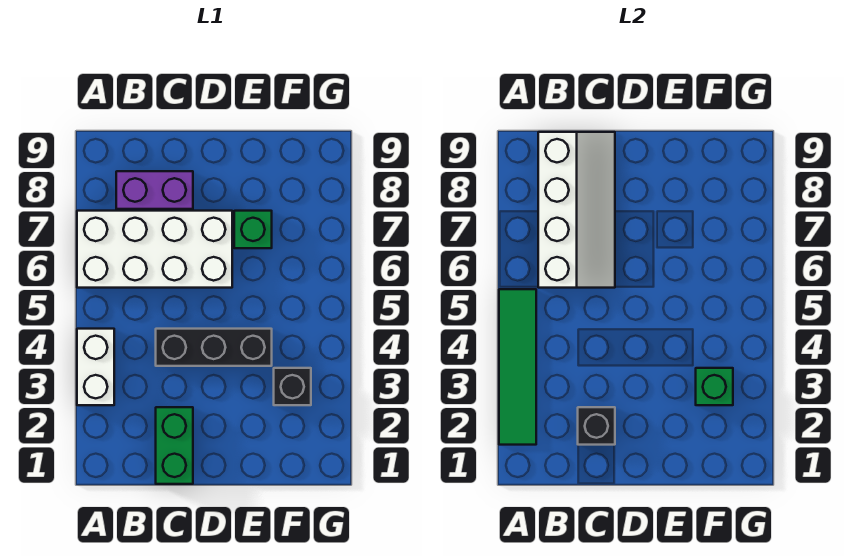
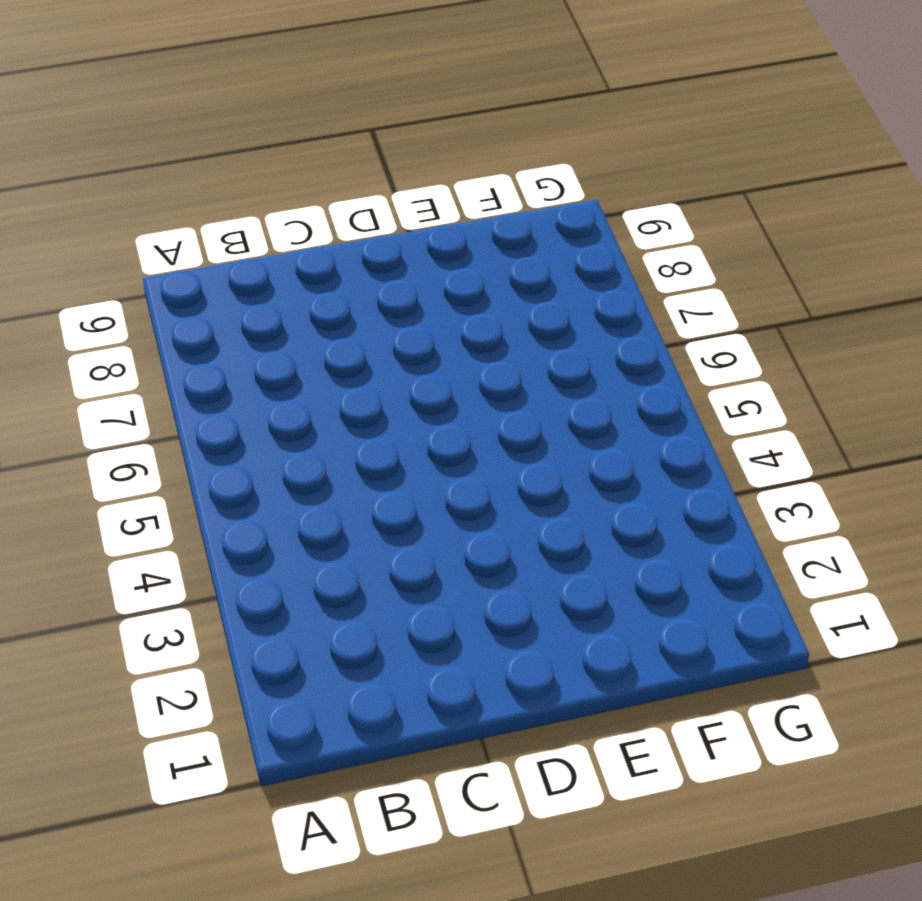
none -> white brick A3:A4 level 1
none -> white brick A6:D7 level 1

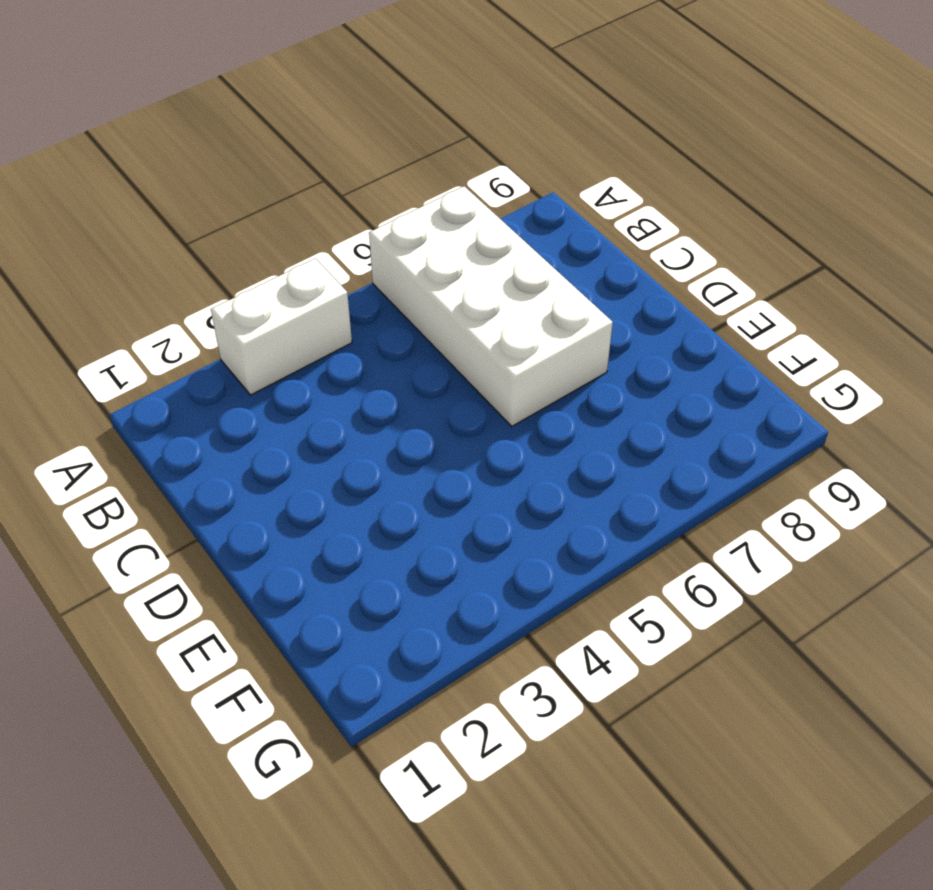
none -> purple brick B8:C8 level 1
none -> green brick C1:C2 level 1

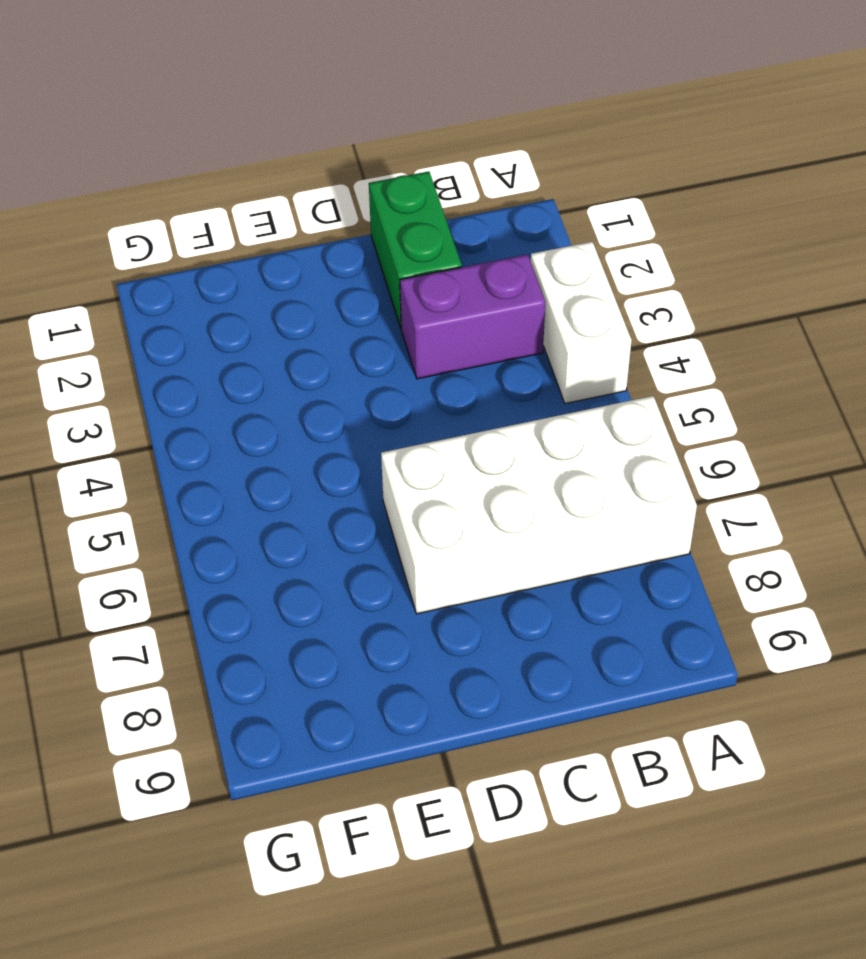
purple brick B3:C3 level 1 -> purple brick B8:C8 level 1
none -> black brick C4:E4 level 1
none -> green brick E7 level 1

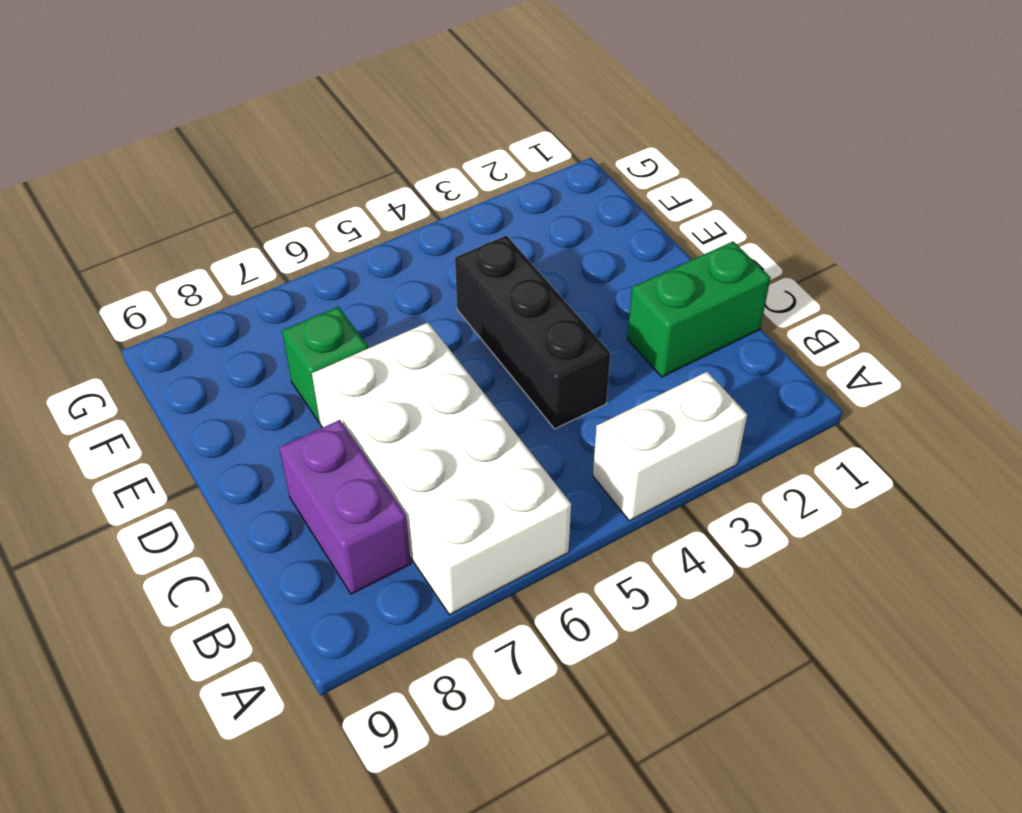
none -> black brick F3 level 1
none -> green tile A2:A5 level 2

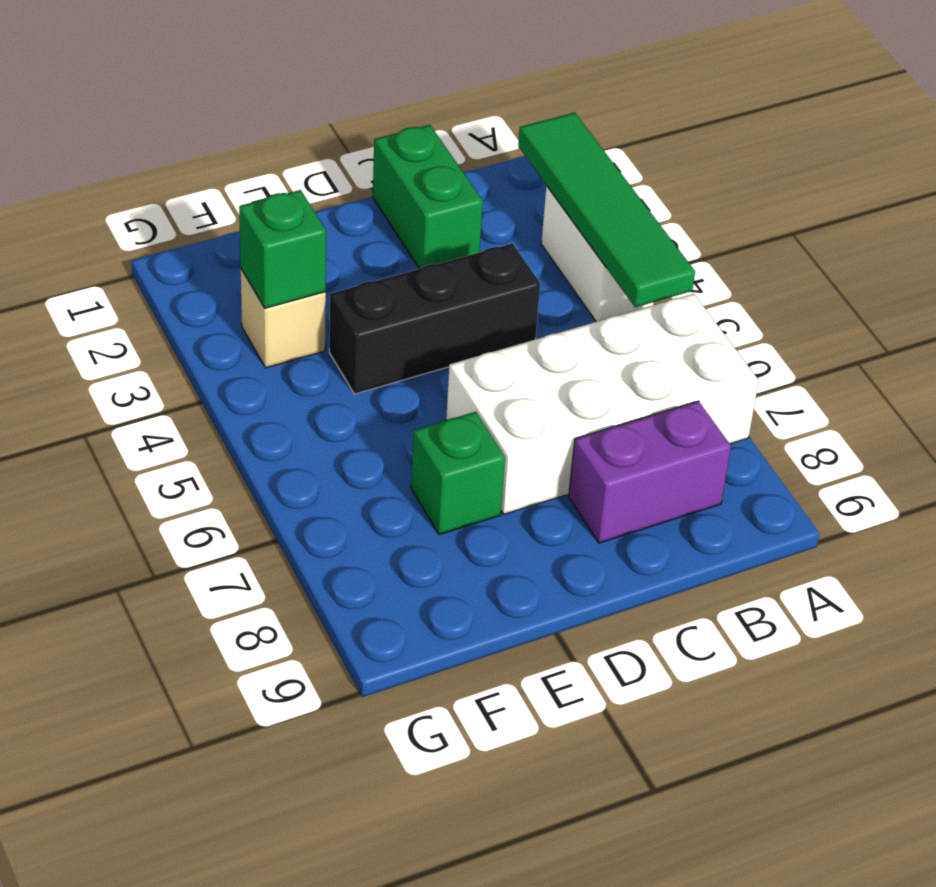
tan brick F3 level 1 -> black brick F3 level 1
none -> white slope B6:C9 level 2 top B
none -> black brick C2 level 2

